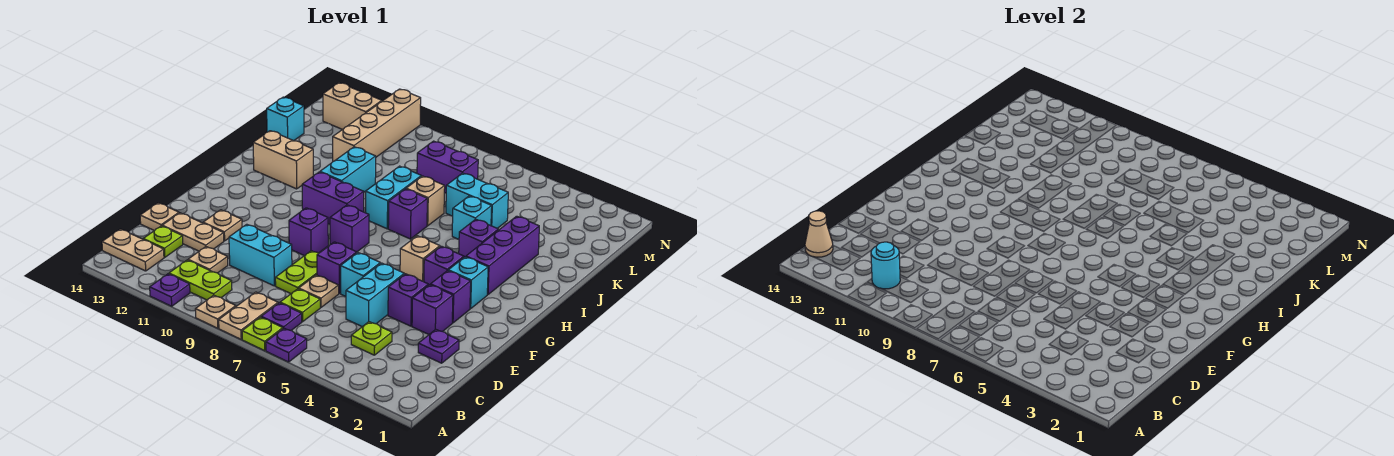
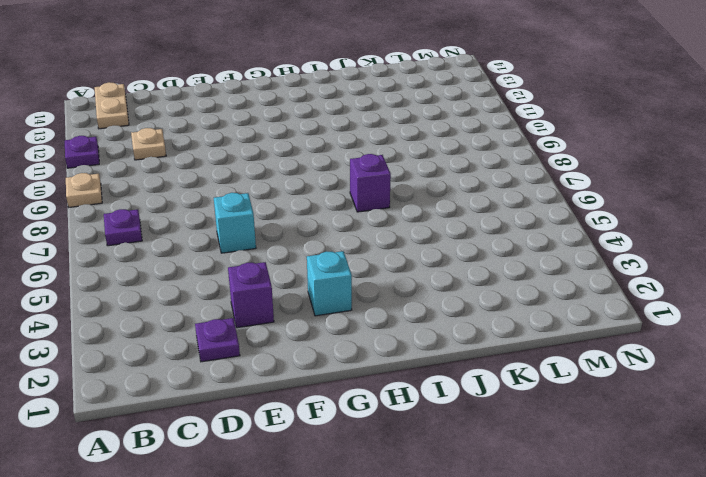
none -> purple plate A6 level 1
none -> lime plate A7 level 1
none -> tan plate A8:B8 level 1
none -> lime plate B10:B11 level 1

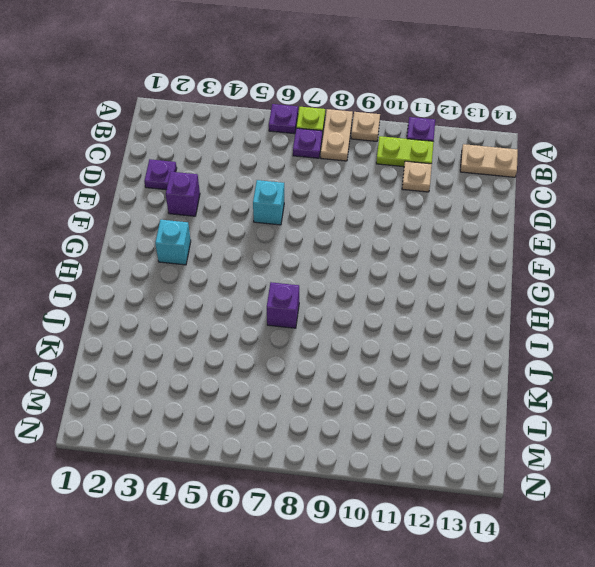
none -> lime plate C4 level 1
none -> lime plate C7 level 1
none -> lime plate C13 level 1
none -> cyan brick D5:E5 level 1

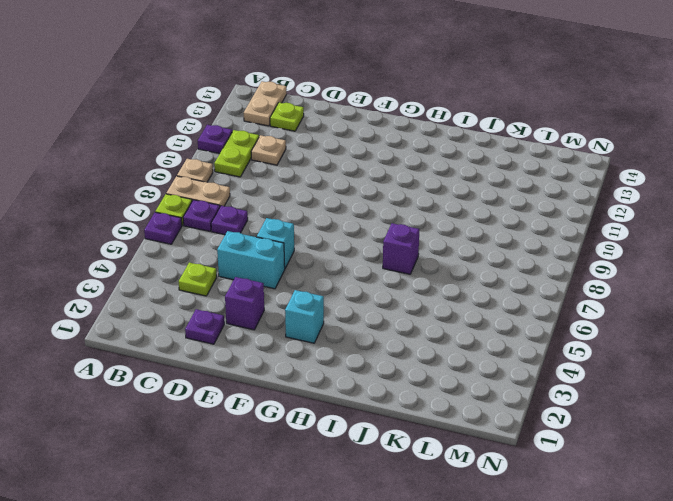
purple plate C7 level 1 -> lime plate C7 level 1
none -> tan plate D7 level 1
none -> lime plate D8:E8 level 1
none -> cyan brick D9:D10 level 1
none -> tan plate D12:D13 level 1

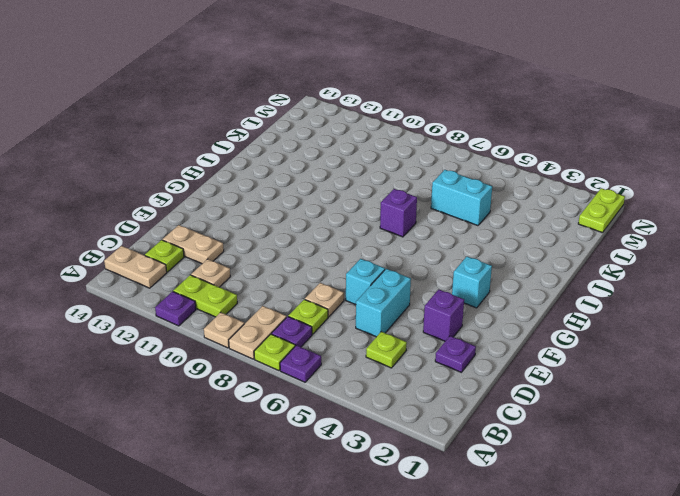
lime plate M1:N1 level 1 -> lime plate D8:E8 level 1
none -> cyan brick D9:D10 level 1
none -> tan plate D14 level 1
none -> purple brick E4 level 1
none -> purple brick E7 level 1

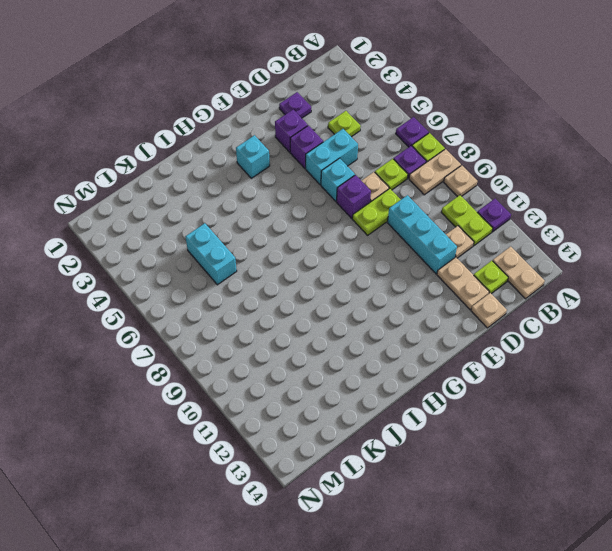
cyan brick D9:D11 level 1 -> cyan brick D9:D10 level 1
none -> tan plate E12 level 1
none -> purple brick F3 level 1
none -> purple brick F9 level 1
none -> purple brick G4 level 1

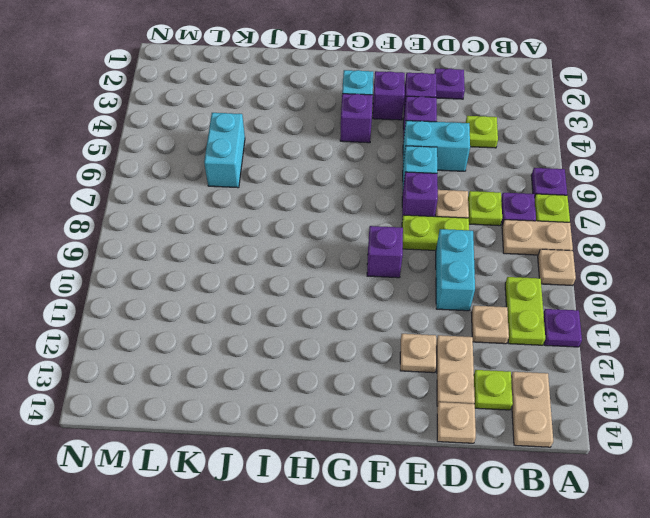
none -> tan brick G5 level 1
none -> purple brick G8 level 1
none -> purple brick H3:J3 level 1
none -> purple brick H9:H10 level 1

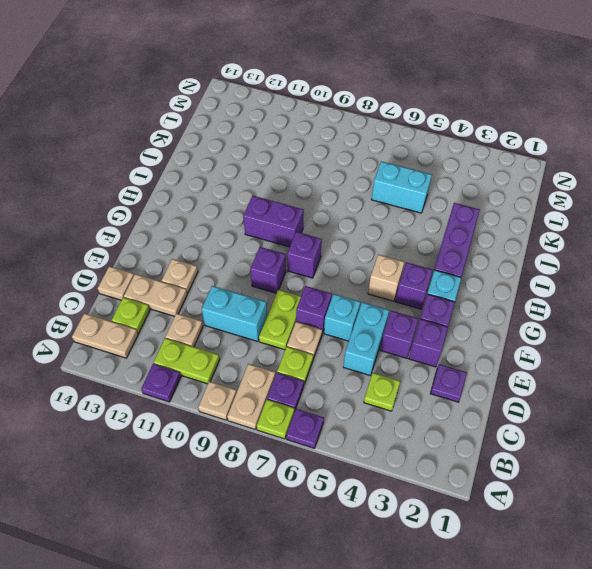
none -> purple brick I4 level 1
none -> purple brick I7 level 1
none -> cyan brick I8:J8 level 1
none -> cyan brick I10:J10 level 1

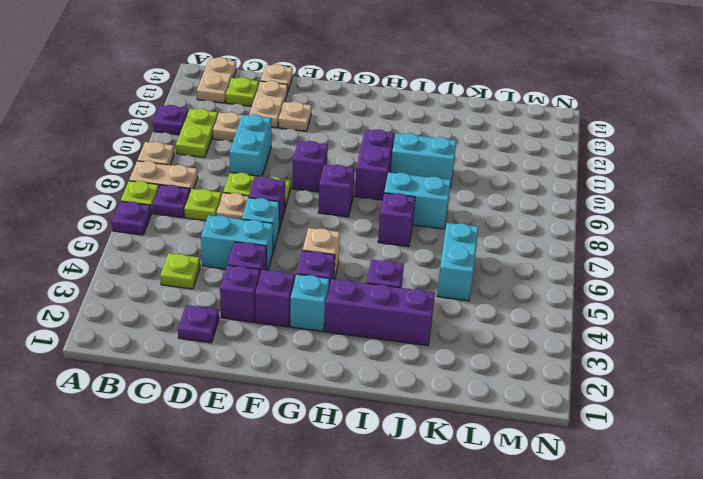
none -> tan brick I12:I13 level 1
none -> cyan brick J5 level 1
none -> tan brick J7 level 1
none -> tan brick K11:N11 level 1

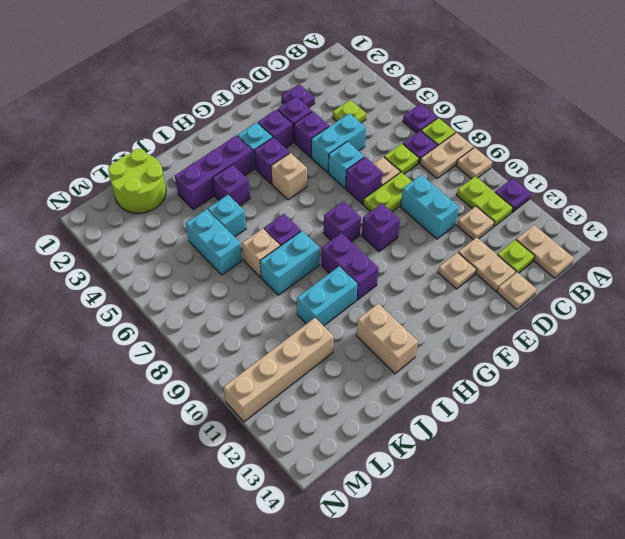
lime round brick K1:L2 level 1 -> none
none -> cyan brick K14 level 1
none -> purple brick L7:L8 level 1
none -> tan brick M12:M13 level 1
none -> cyan round brick B11 level 2

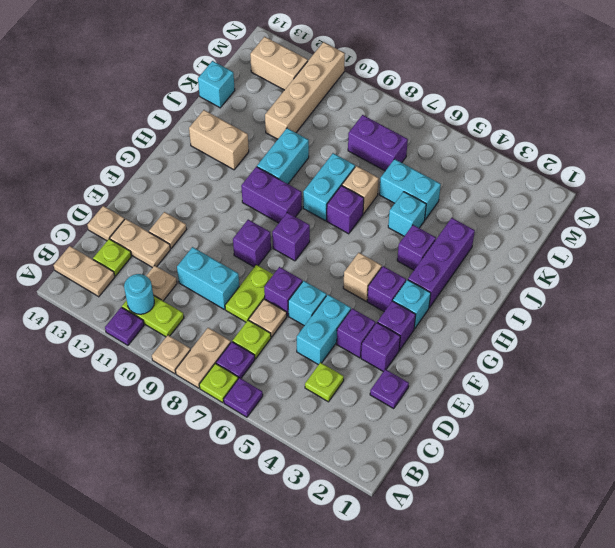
none -> tan cone B14 level 2

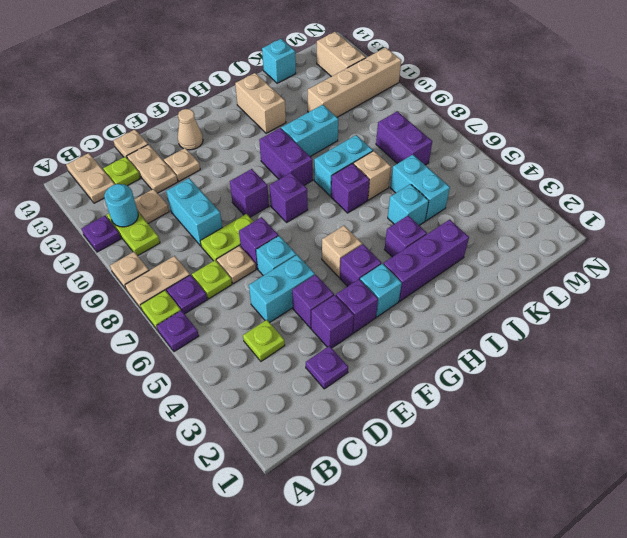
tan cone F13 level 1 -> tan cone B14 level 2

